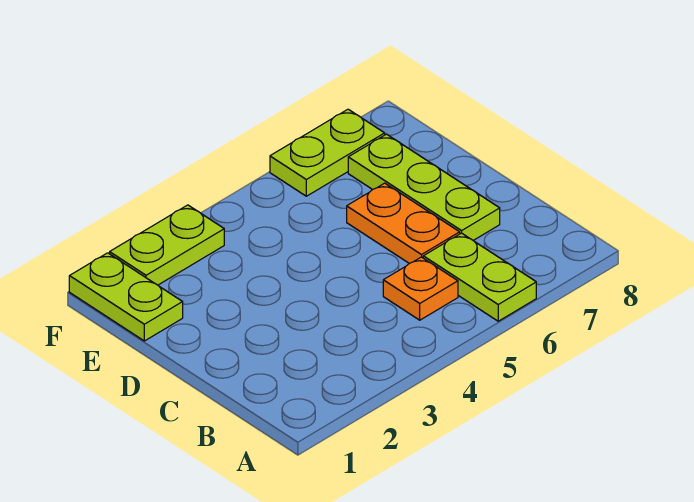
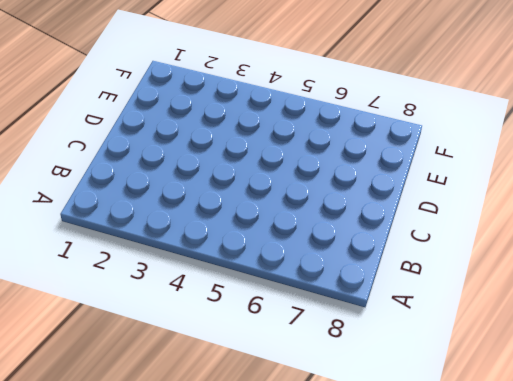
none -> lime plate A6:B6 level 1
none -> orange plate B5 level 1

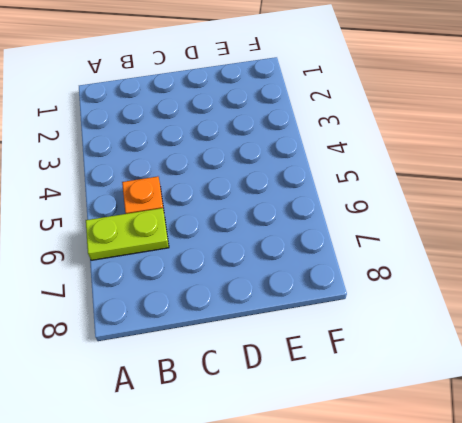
none -> orange plate C6:D6 level 1
none -> lime plate C7:E7 level 1

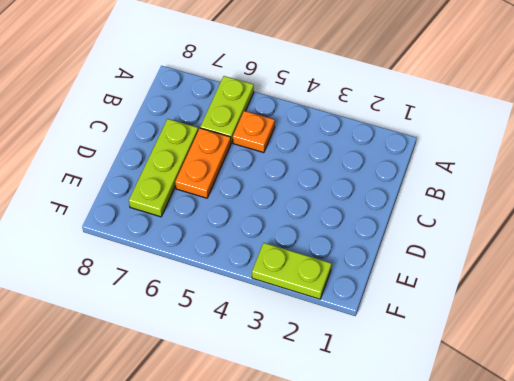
none -> lime plate E1:F1 level 1
none -> lime plate F6:F7 level 1

